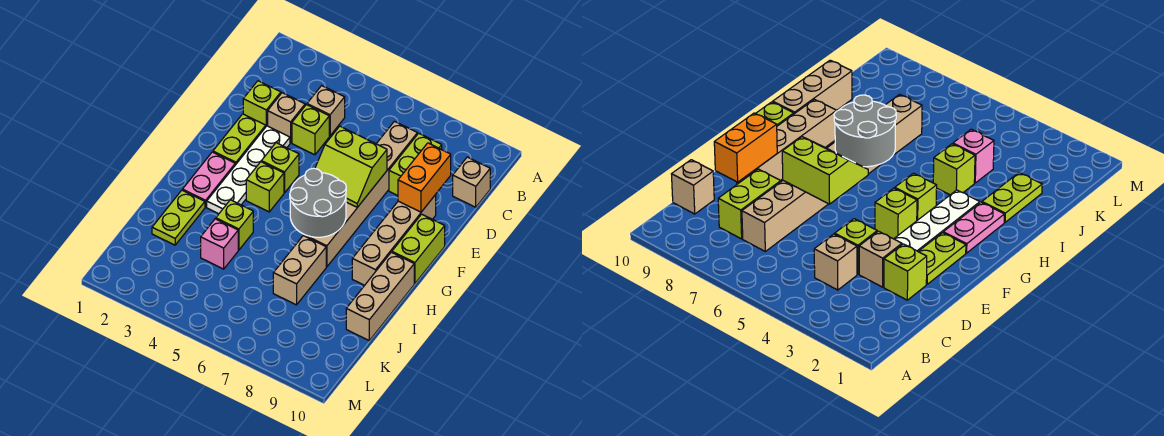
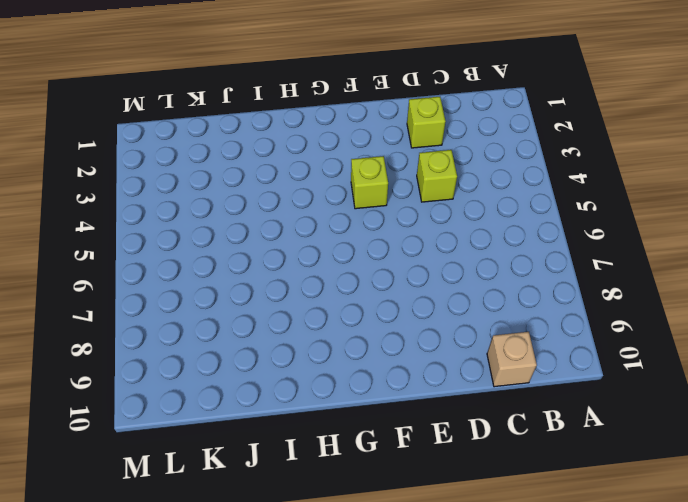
none -> tan brick C4 level 1
none -> tan brick C7:H7 level 1
none -> lime brick C8:D8 level 1

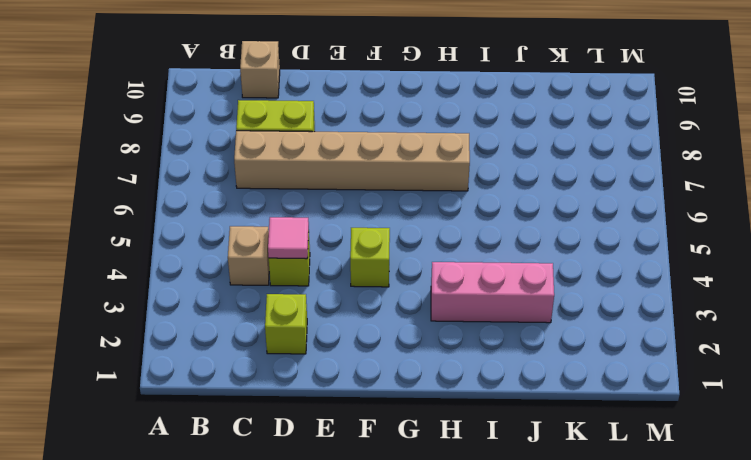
pink tile D4 level 2 -> none
pink brick H3:J3 level 1 -> white plate E3:H3 level 1
none -> tan brick D3 level 1
none -> lime plate E2:F2 level 1
none -> tan brick E9:H9 level 1

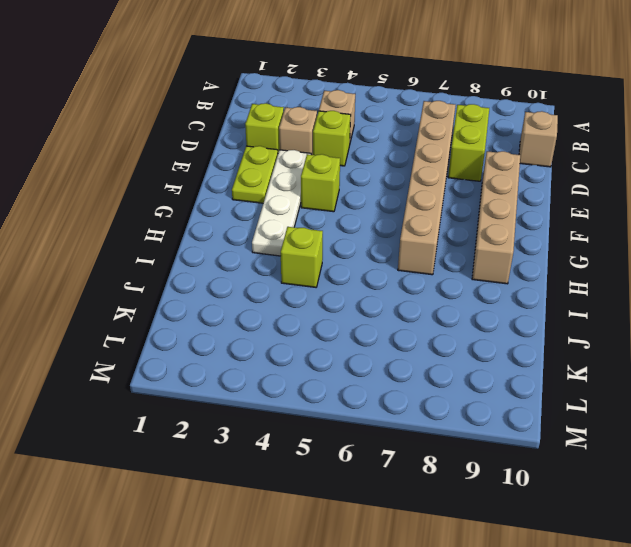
none -> lime brick F10:G10 level 1
none -> pink plate G2:H2 level 1
none -> lime brick G4 level 1

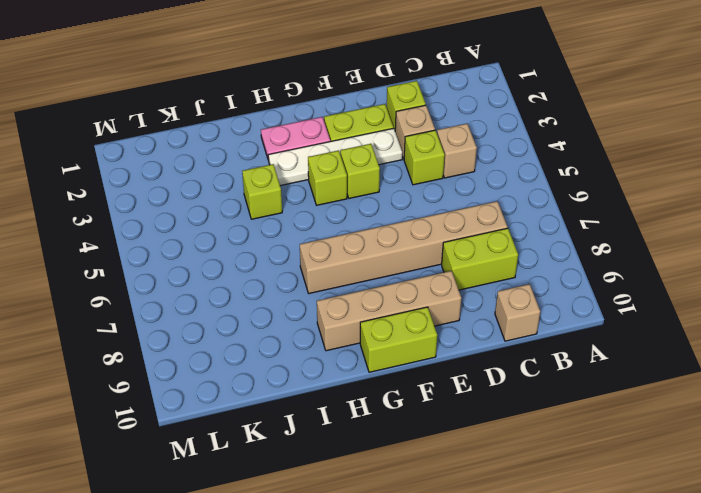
none -> tan brick H10:J10 level 1
none -> lime plate I2:J2 level 1
none -> tan brick I7:J7 level 1

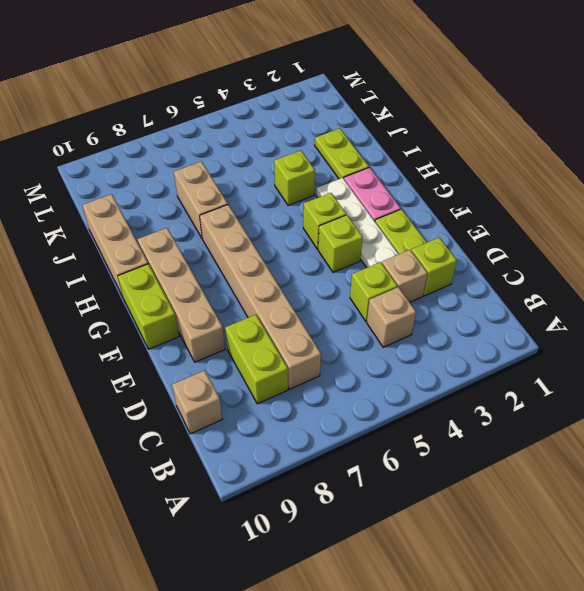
none -> pink brick J4 level 1
none -> orange brick D9:E9 level 2
none -> lime slope E6:F7 level 2 top E

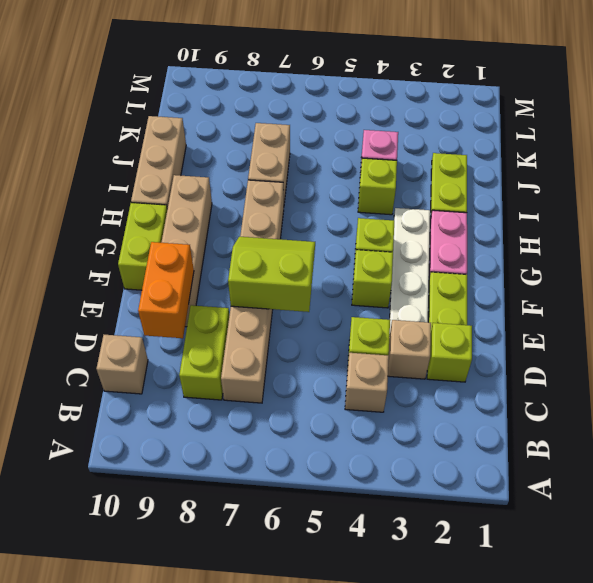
none -> grey round brick G6:H7 level 2

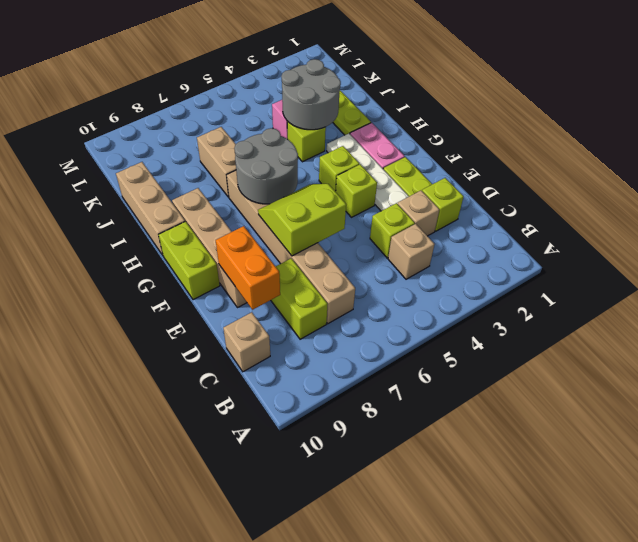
grey round brick I3:J4 level 2 -> none

